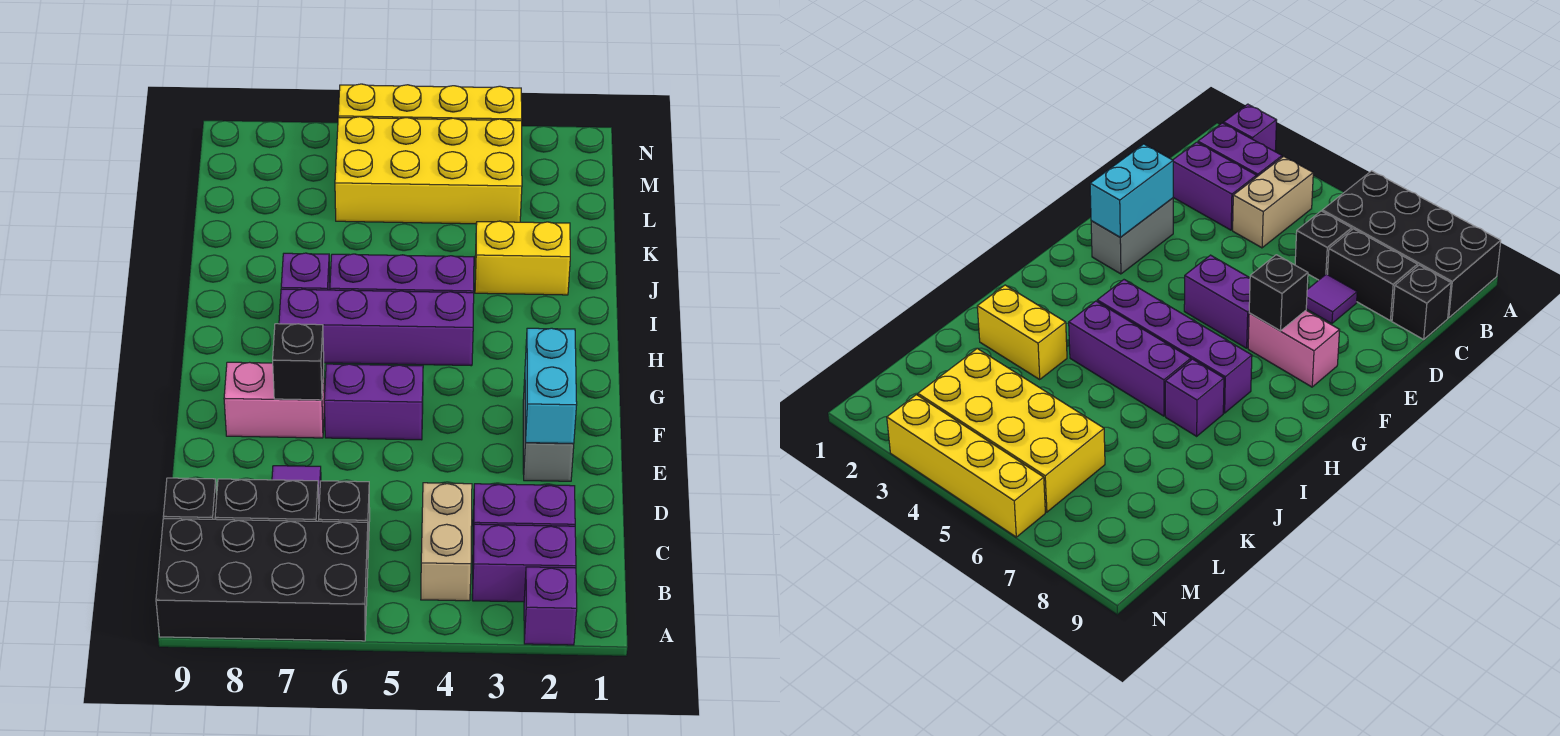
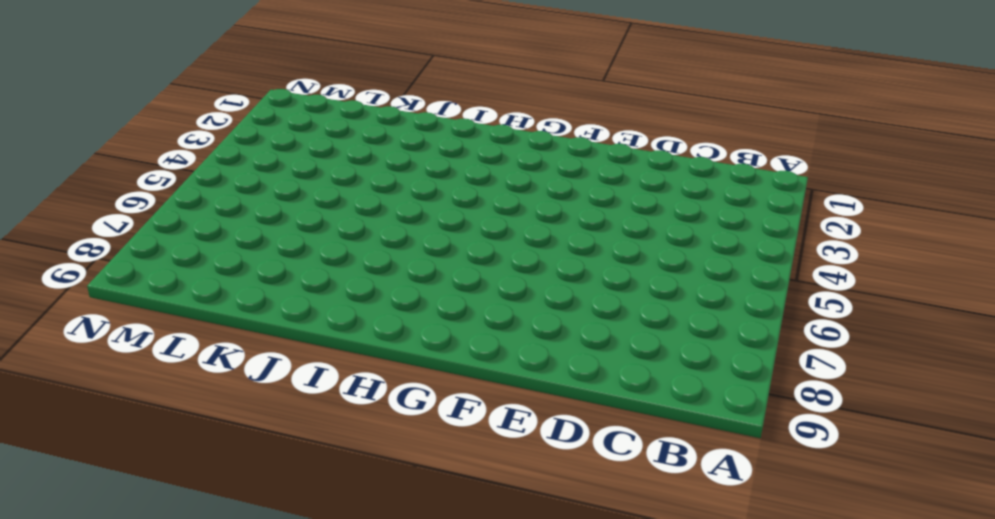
none -> purple brick A2 level 1
none -> black brick A6:B9 level 1
none -> purple brick B2:B3 level 1

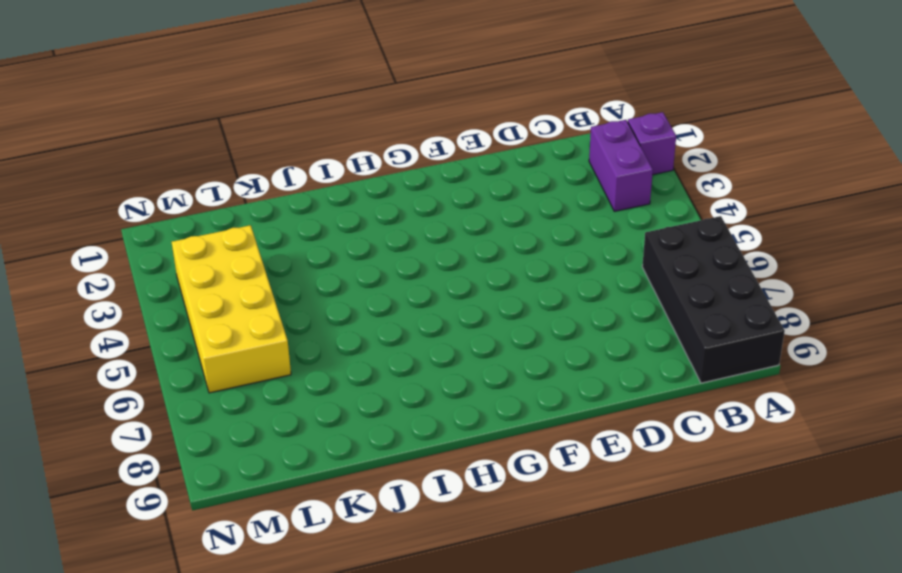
none -> tan brick B4:C4 level 1
none -> purple brick C2:C3 level 1
none -> black brick C6 level 1

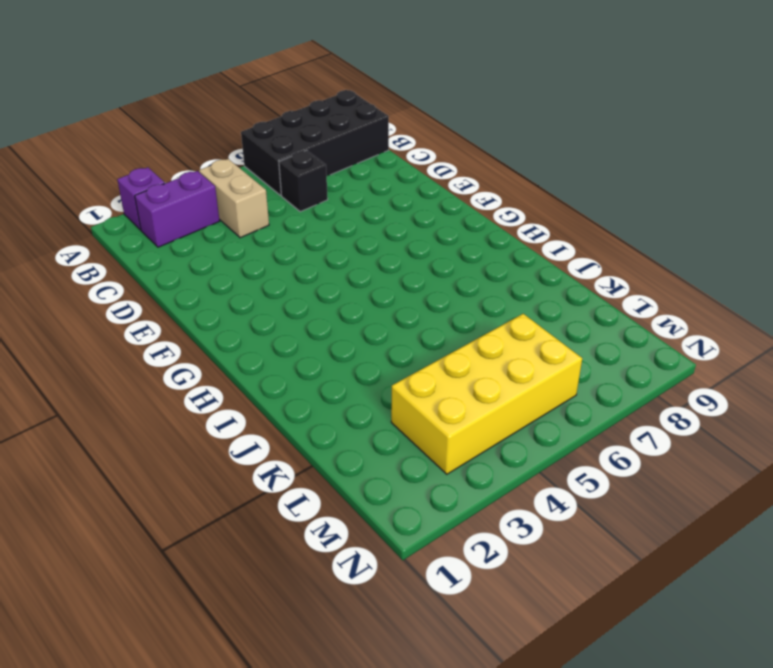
none -> purple brick C2:C3 level 1
none -> black brick C7:C8 level 1
none -> black brick C9 level 1

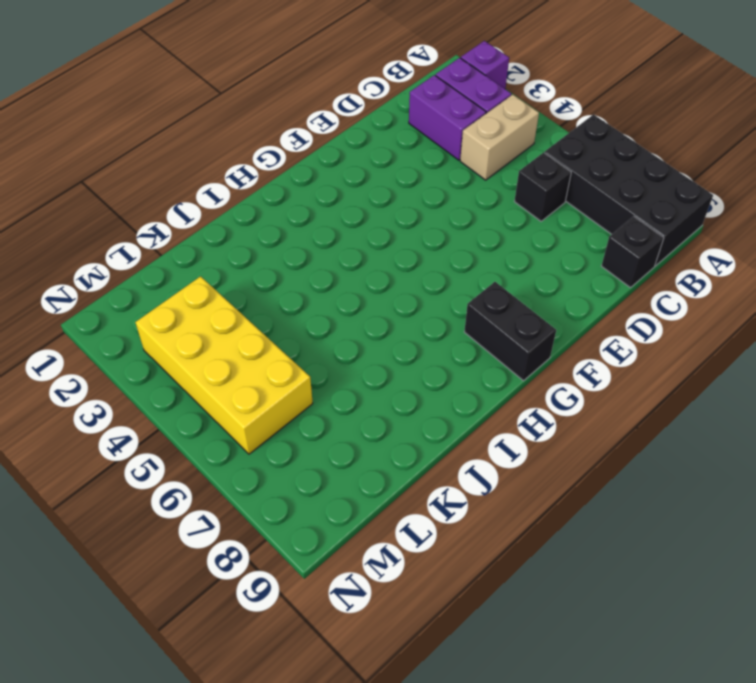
black brick G8:G9 level 1 -> black brick C7:C8 level 1
none -> purple tile D7 level 1
none -> grey brick E2:F2 level 1
none -> purple brick F5:F6 level 1

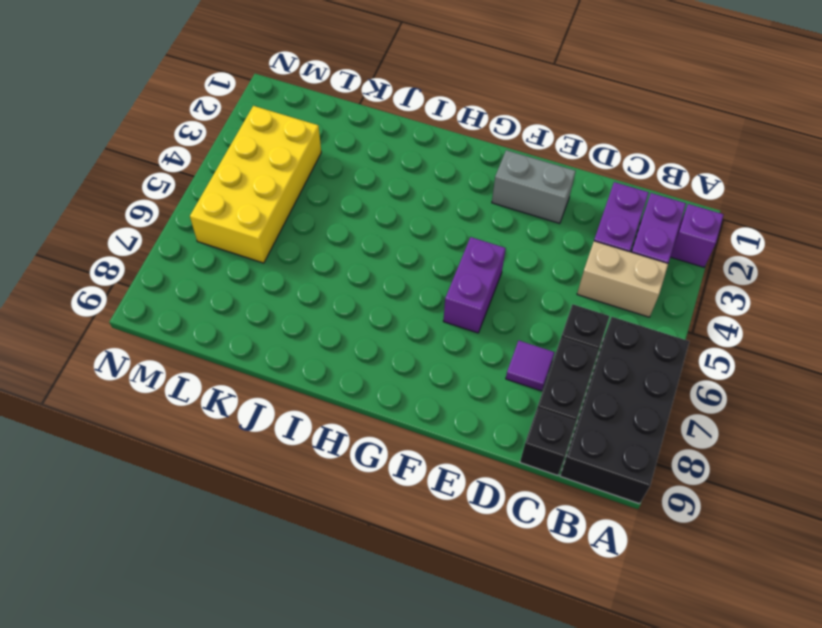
none -> pink brick F7:F8 level 1
none -> purple brick H4:H7 level 1
none -> purple brick I4:I6 level 1

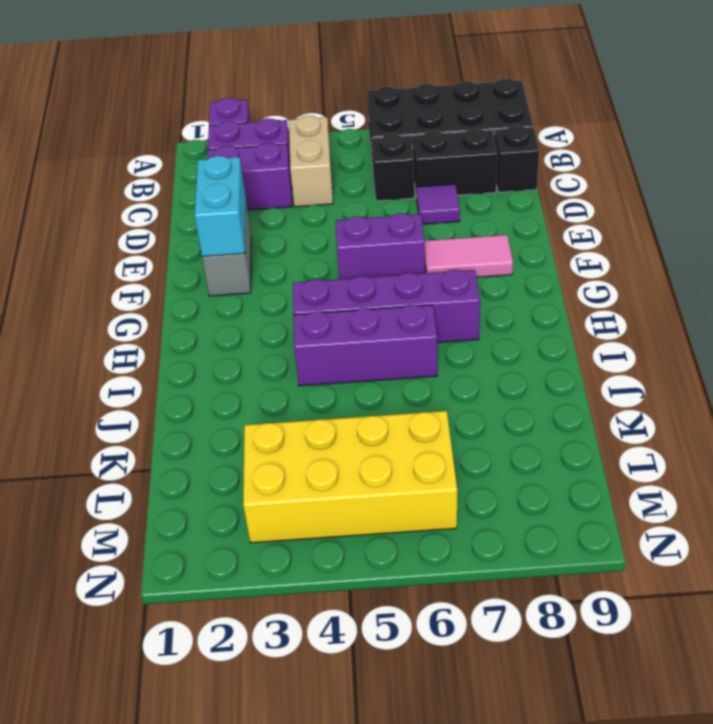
pink tile F7:F8 level 1 -> pink brick F7:F8 level 1
none -> purple brick I7 level 1
none -> yellow brick J2:J3 level 1
none -> yellow brick N3:N6 level 1

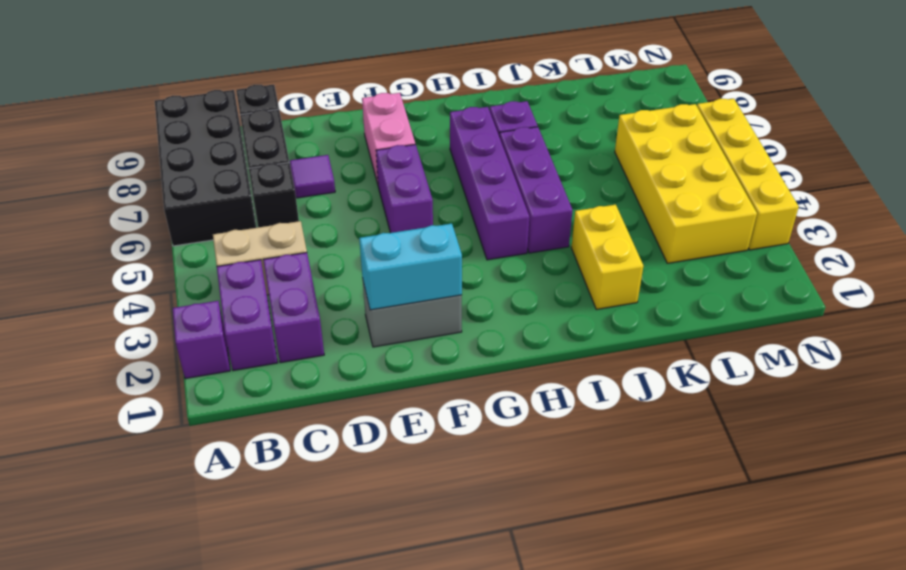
none -> black brick F7 level 2

